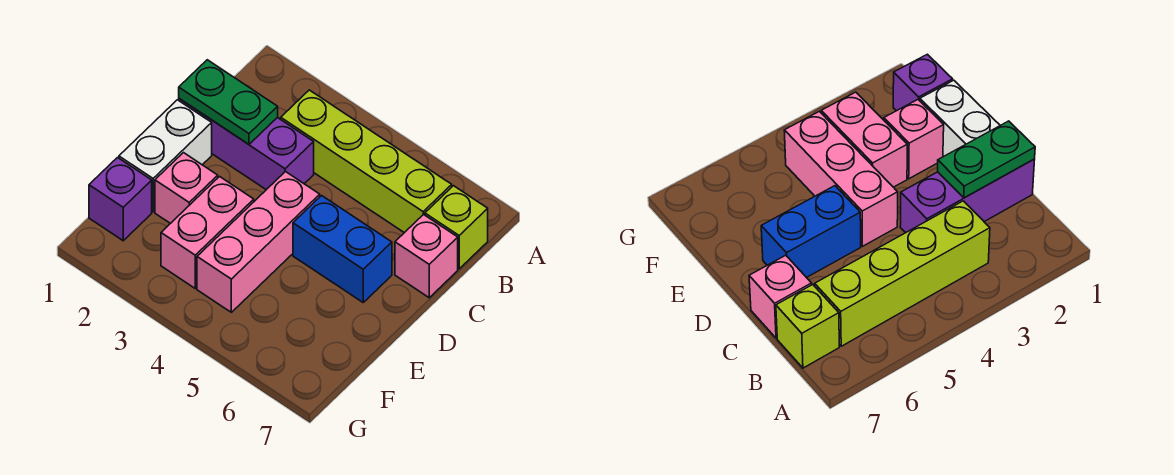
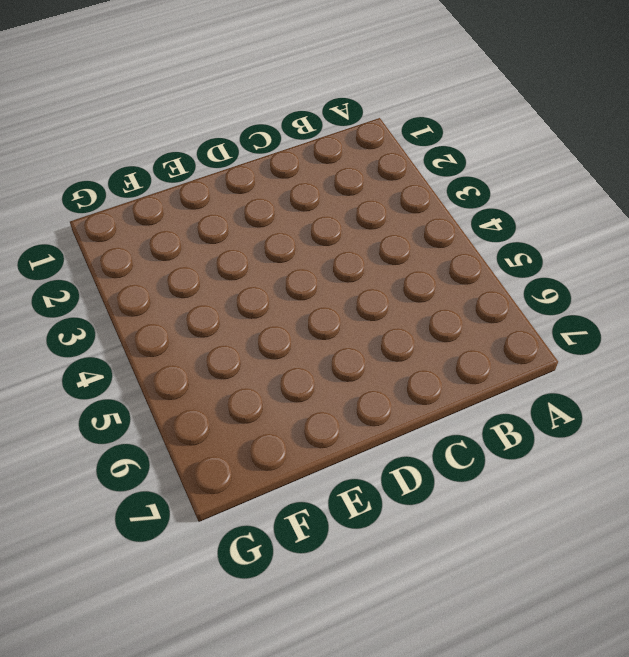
none -> lime brick B3:B6 level 1
none -> lime brick B7 level 1

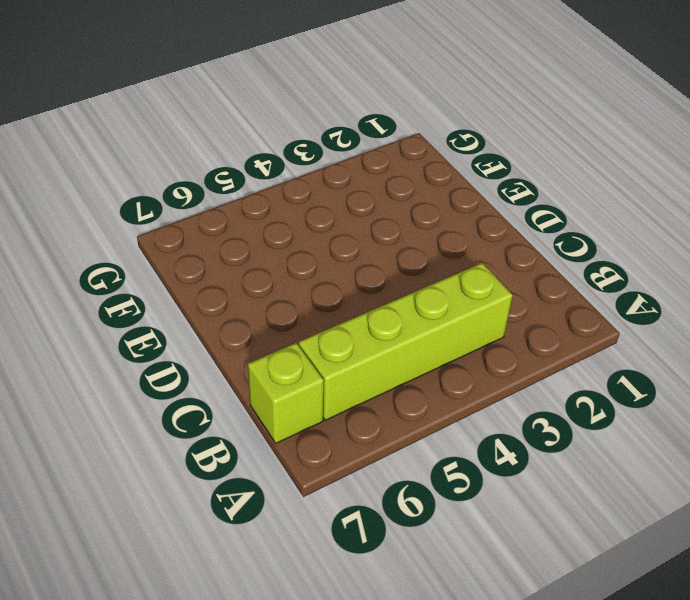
none -> purple brick C1:C3 level 1
none -> pink brick C7 level 1

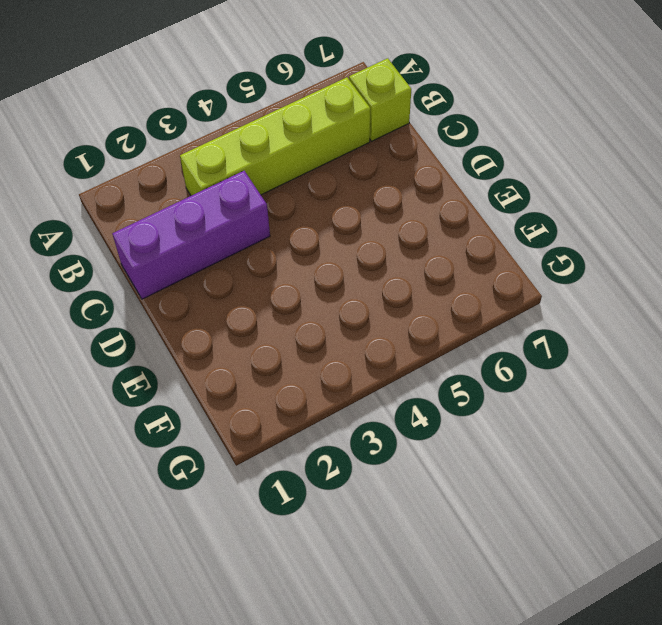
none -> pink brick C7 level 1
none -> white brick D1:E1 level 1

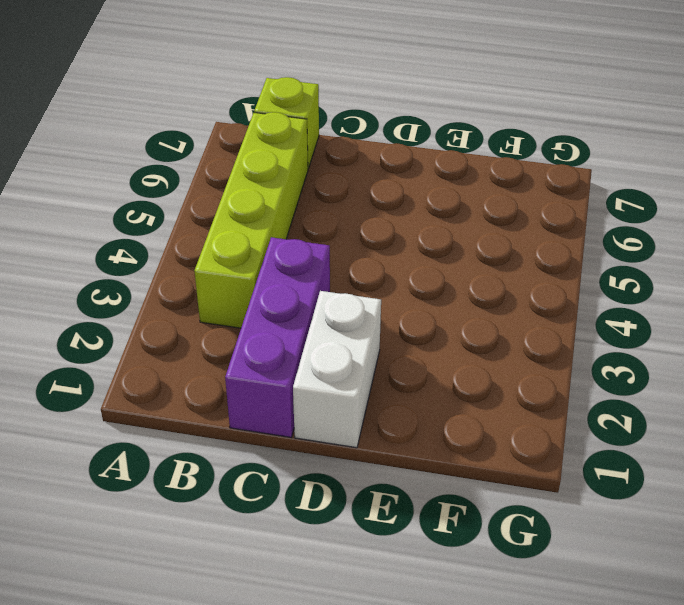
white brick D1:D2 level 1 -> white brick D1:E1 level 1
none -> pink brick C7 level 1
none -> pink brick D4:F4 level 1

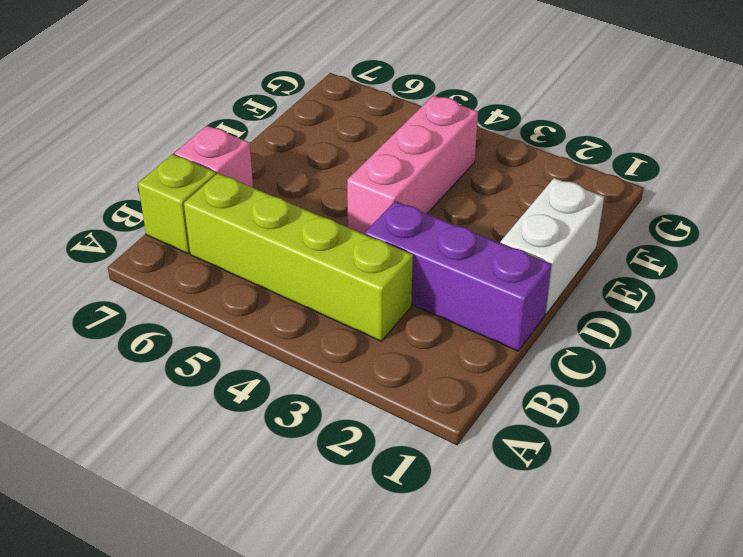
none -> blue brick D5:D6 level 1
none -> pink brick E2 level 1

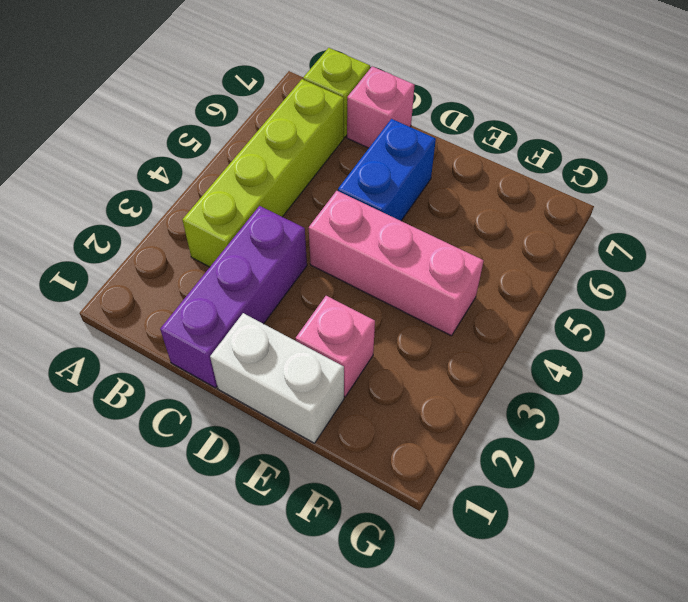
none -> pink brick E3:F3 level 1
none -> purple brick F1 level 1

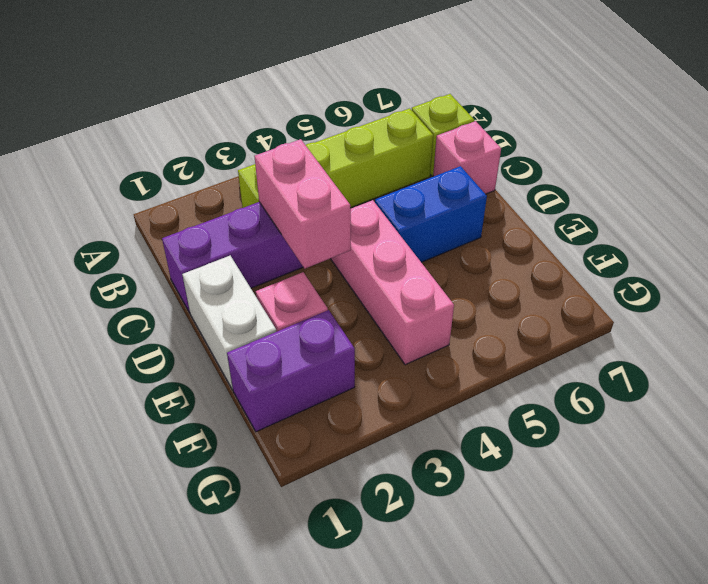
pink brick C3:D3 level 2 -> pink brick E3:F3 level 1
purple brick F1:F2 level 1 -> purple brick F1 level 1
none -> green plate C1:C2 level 2

